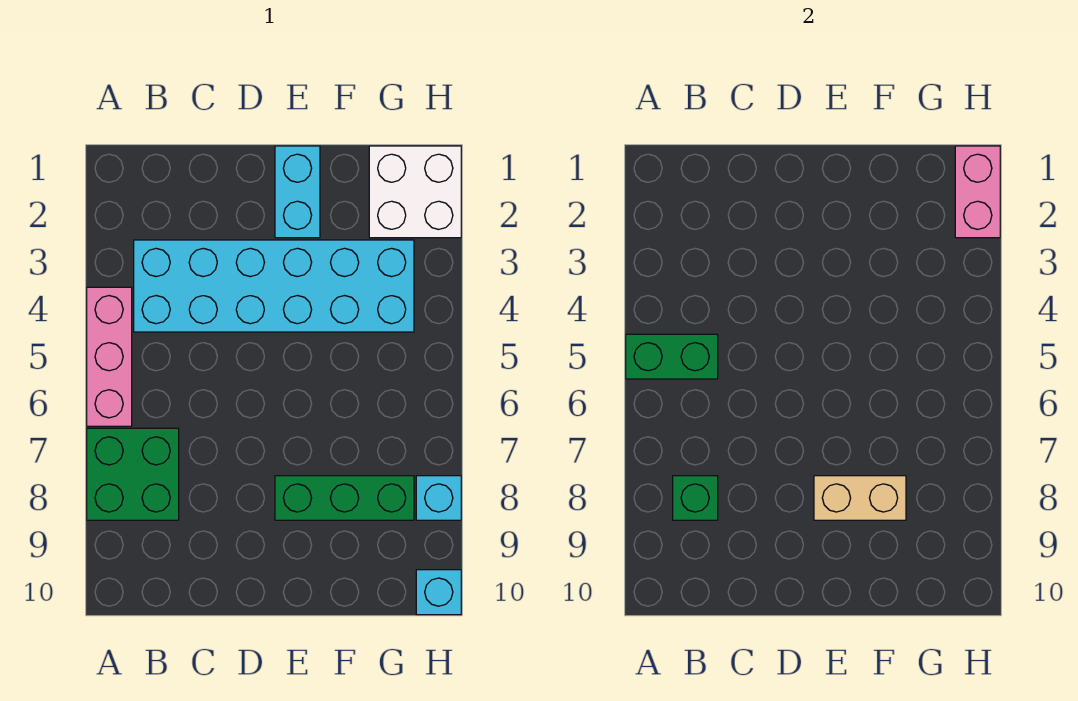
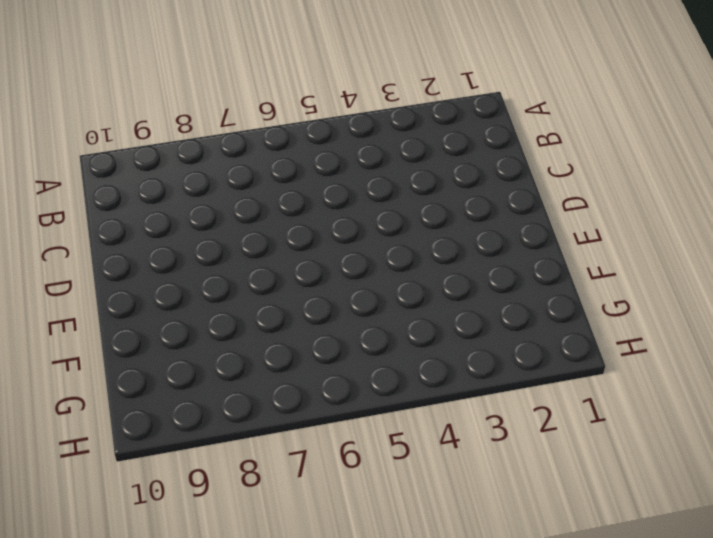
none -> pink brick A4:A6 level 1
none -> green brick A7:B8 level 1
none -> cyan brick B3:G4 level 1

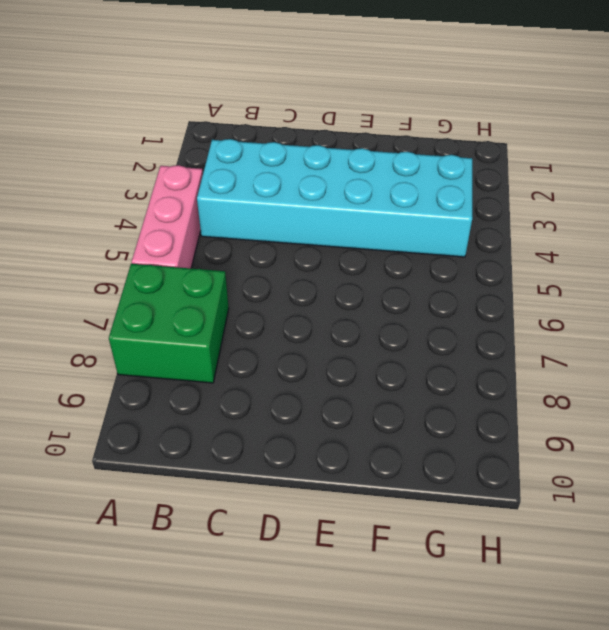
none -> cyan brick E1:E2 level 1
none -> green brick E8:G8 level 1
none -> white brick G1:H2 level 1

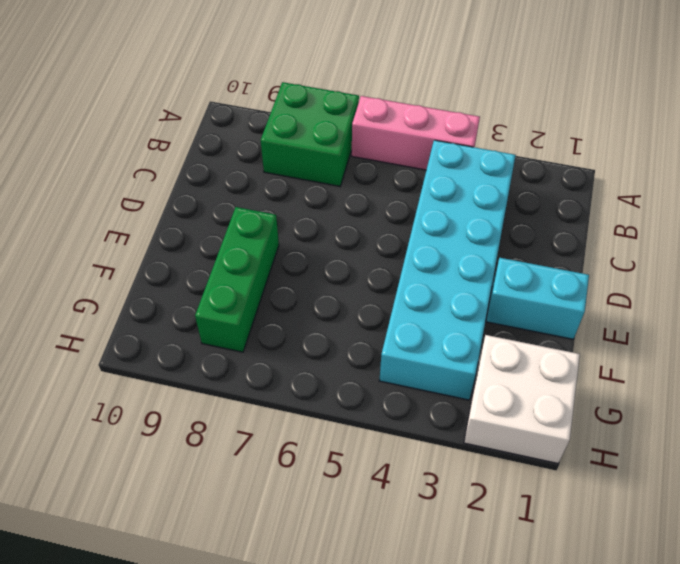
none -> cyan brick H8 level 1
none -> cyan brick H10 level 1
none -> green brick A5:B5 level 2

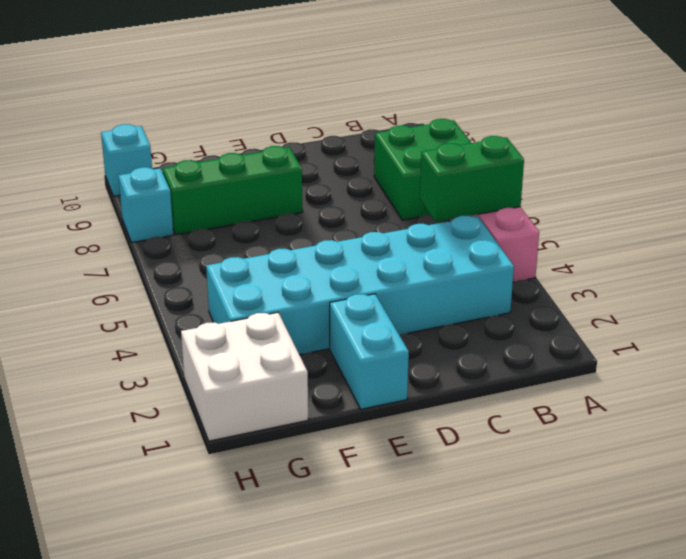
none -> green brick B8 level 2
none -> tan brick E8:F8 level 2
none -> pink brick H1:H2 level 2

